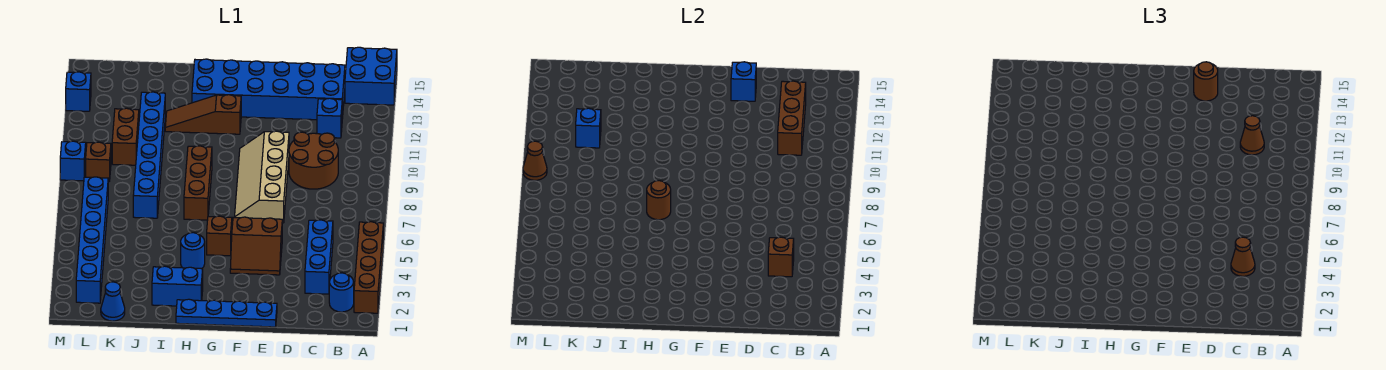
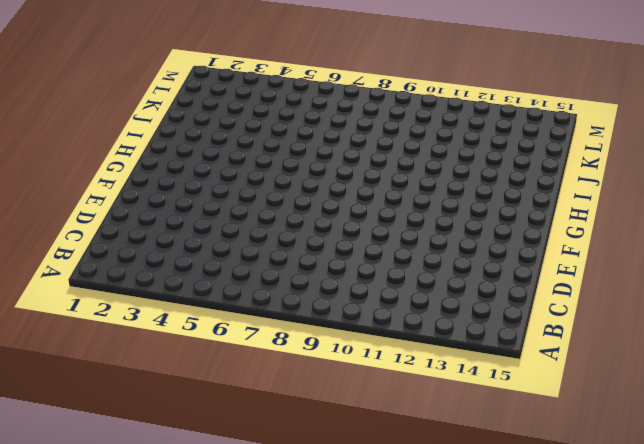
none -> brown brick A2:A5 level 1
none -> blue brick A14:B15 level 1
none -> blue round brick B2 level 1
none -> blue brick C3:C5 level 1

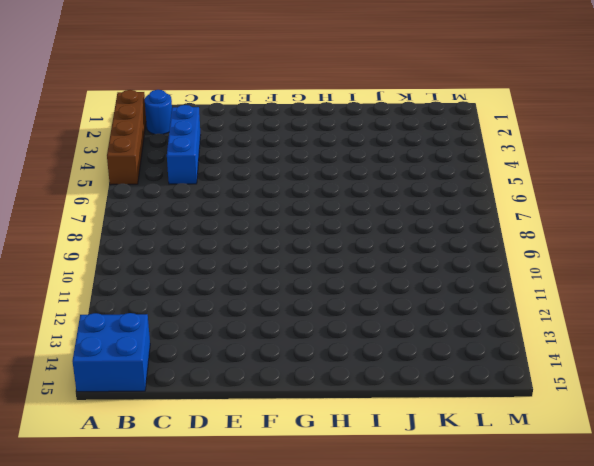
none -> brown round brick C9:D10 level 1
none -> blue brick C12 level 1
none -> blue brick C13:H14 level 1
none -> blue plate E1:H1 level 1

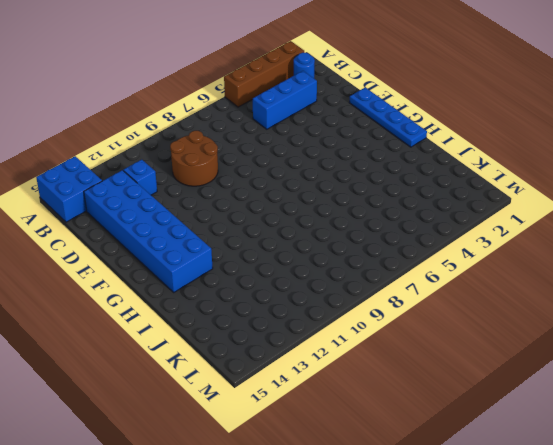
none -> brown slope E4:F5 level 1 top 5
none -> tan slope E7:F10 level 1 top E
none -> brown brick G5 level 1
none -> brown slope G12:I12 level 1 top G

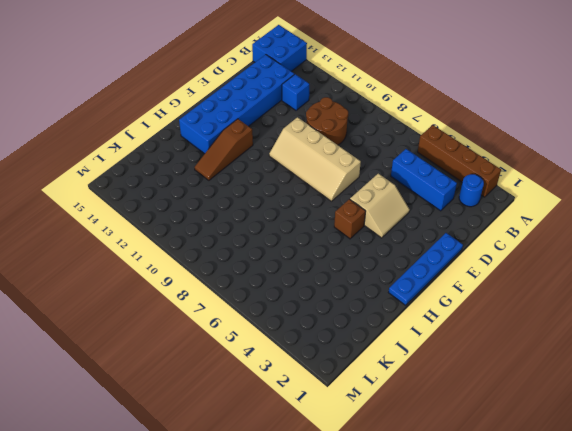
tan slope E4:F5 level 1 top 5 -> brown slope E4:F5 level 1 top 5
none -> blue brick H2:I2 level 1
none -> blue round brick H4 level 1
none -> brown brick H7:H9 level 1
none -> blue brick J7:J12 level 1

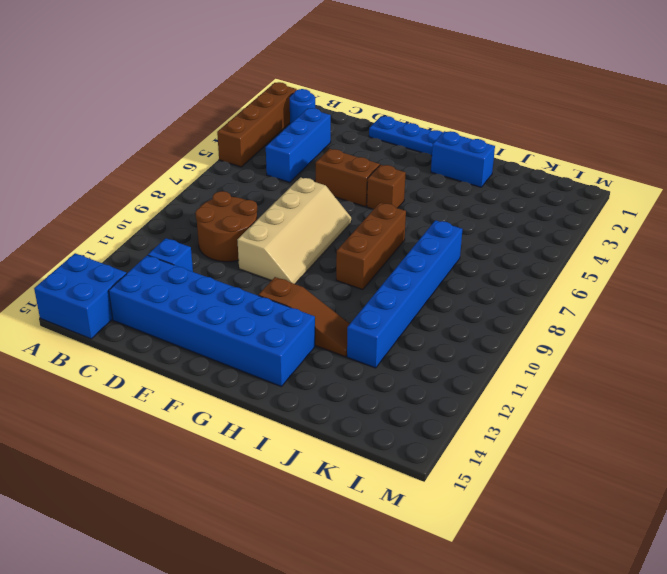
none -> blue round brick H4 level 1
none -> blue cone K1 level 1
none -> brown brick K10:K11 level 1
none -> blue brick L2:L7 level 1

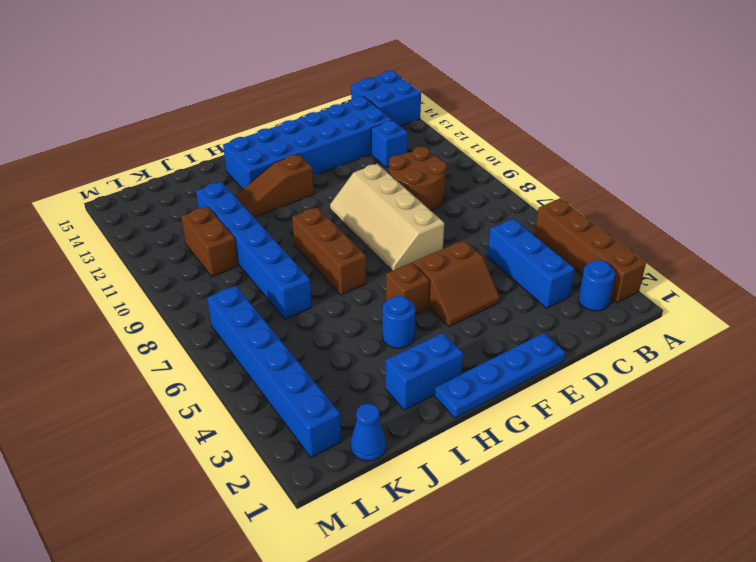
none -> brown brick L9 level 1
none -> blue brick M9 level 1
none -> blue brick M13 level 1
none -> brown brick C4 level 2

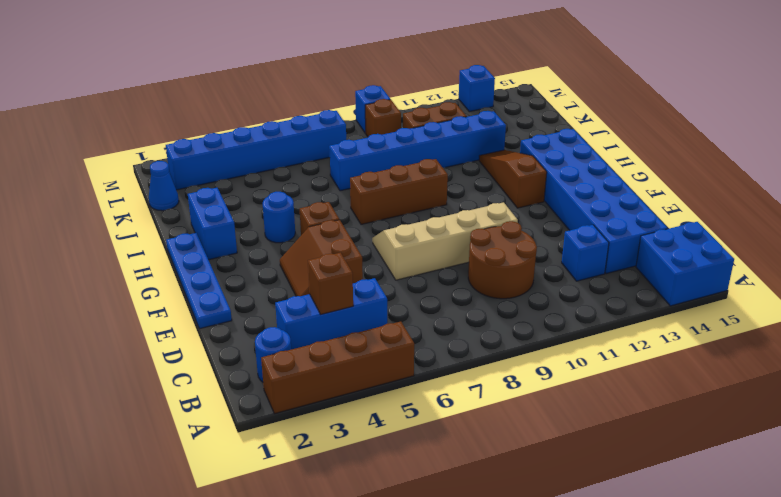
none -> brown brick C11:C13 level 2
none -> blue brick E14 level 2
none -> brown round brick H7 level 2
none -> blue brick K11 level 2

